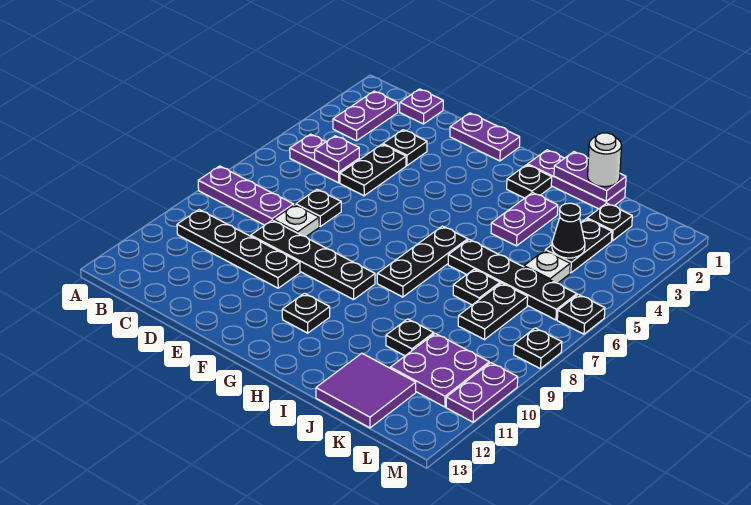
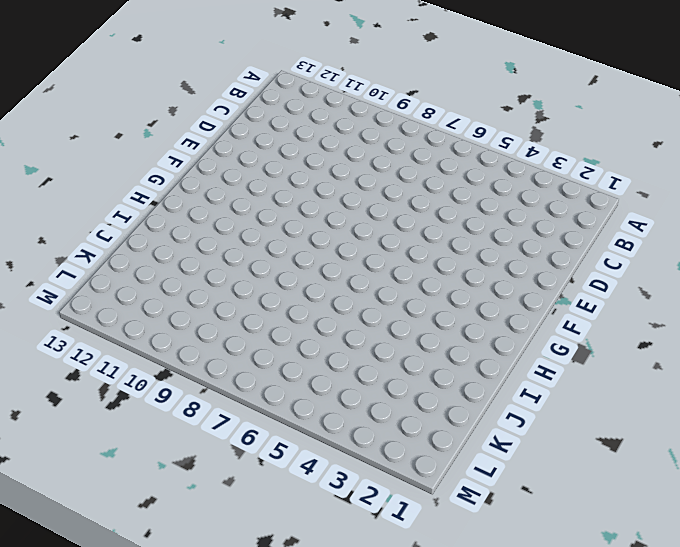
none -> purple plate A8:C8 level 1
none -> purple plate B2:B3 level 1
none -> purple plate B5:C5 level 1
none -> black plate B10:E10 level 1

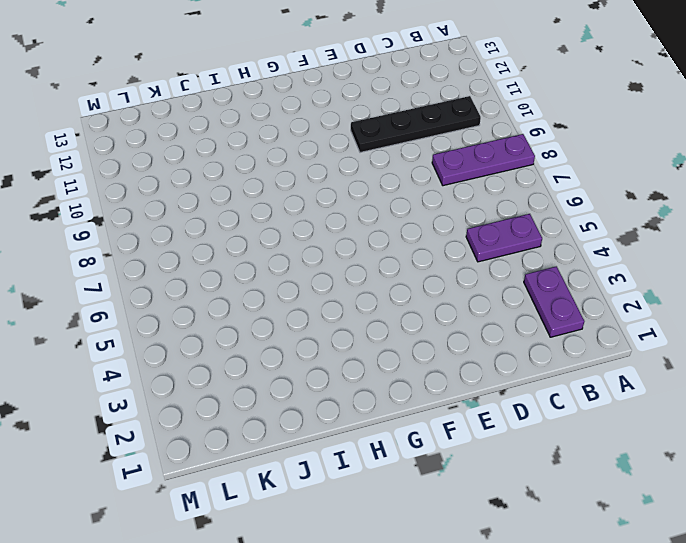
none -> purple plate C1 level 1
none -> black plate D3 level 1
none -> black plate D4:D5 level 1
none -> black plate D7 level 1

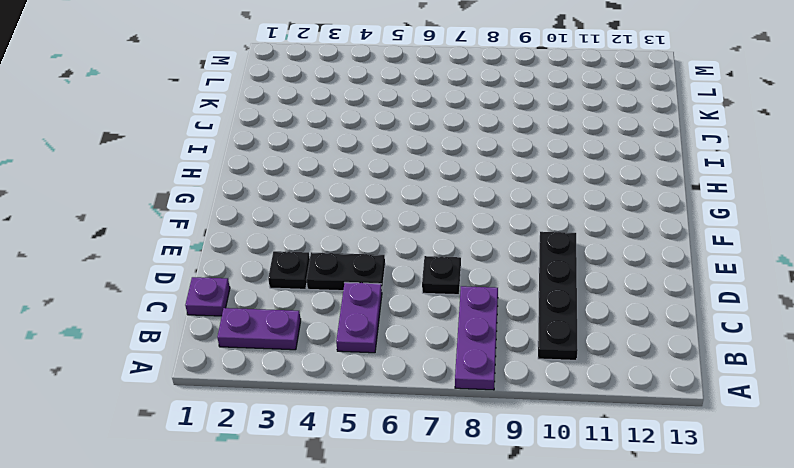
none -> white plate D8 level 1
none -> black plate D9:G9 level 1
none -> purple plate E1:F1 level 1
none -> black plate G11 level 1

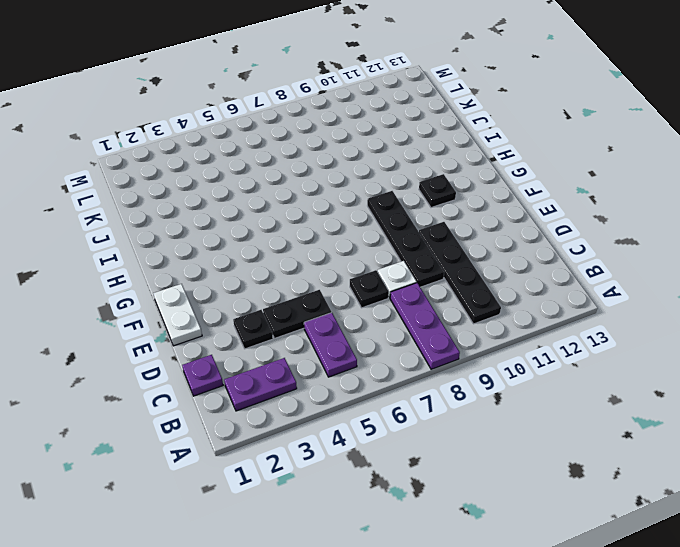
white plate E1:F1 level 1 -> purple plate E1:F1 level 1
none -> purple plate H1:J1 level 1
none -> black plate H2 level 1
none -> black plate H6:H8 level 1
none -> purple plate I3:I4 level 1

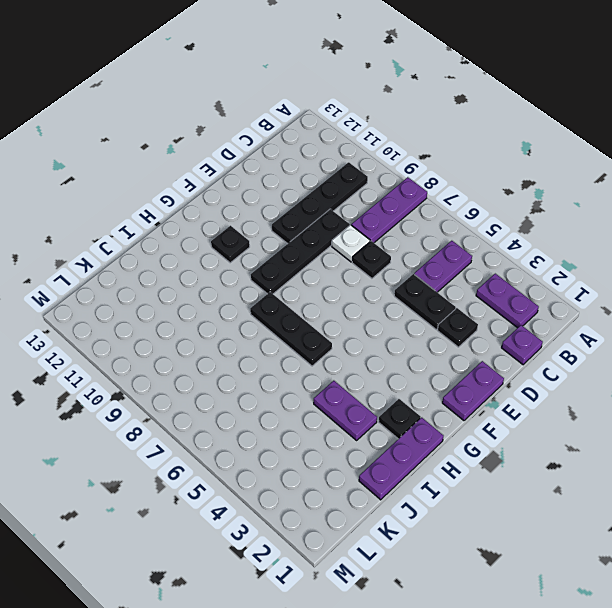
none -> black plate I6:L6 level 1
none -> black plate J7 level 1
none -> black plate J10 level 1
none -> purple tile J12:K13 level 1

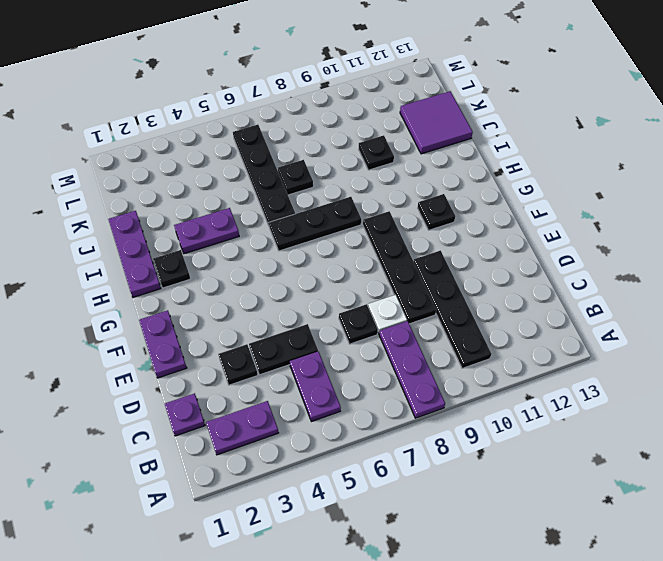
none -> black plate K2 level 1
none -> black plate K3:K4 level 1
none -> white plate K5 level 1
none -> black plate K7:K8 level 1

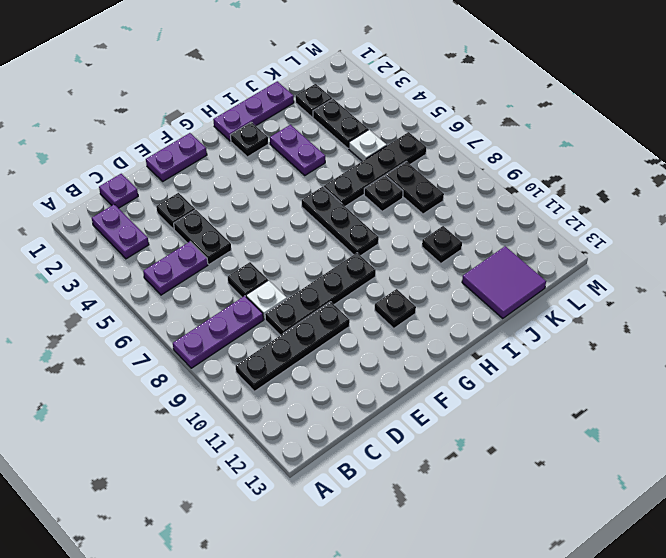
none -> purple plate K10:L11 level 1
none -> black plate M6 level 1
none -> black plate M8 level 1
none -> purple plate M10:M11 level 1

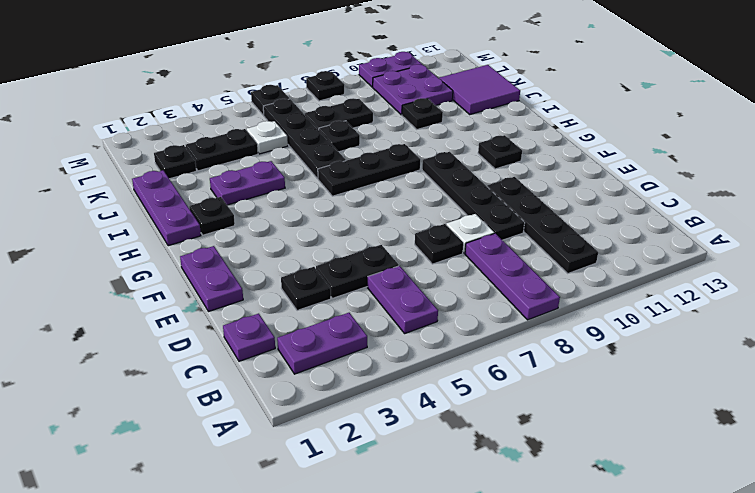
none -> purple plate C5 level 2
none -> purple plate I1:J1 level 2
none -> black cone K4 level 2
none -> white round brick J1 level 3

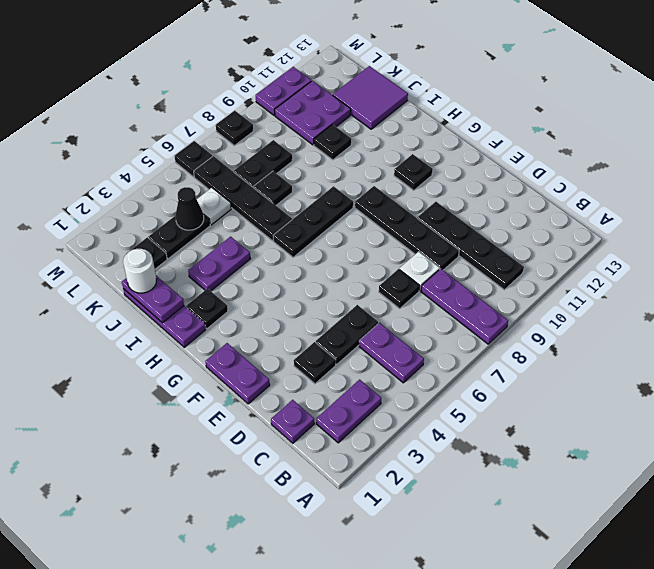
none -> purple plate C5 level 2

